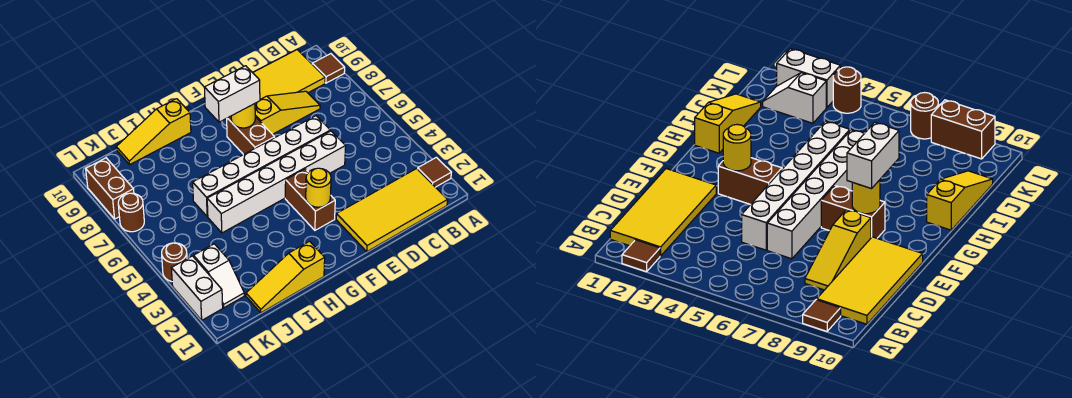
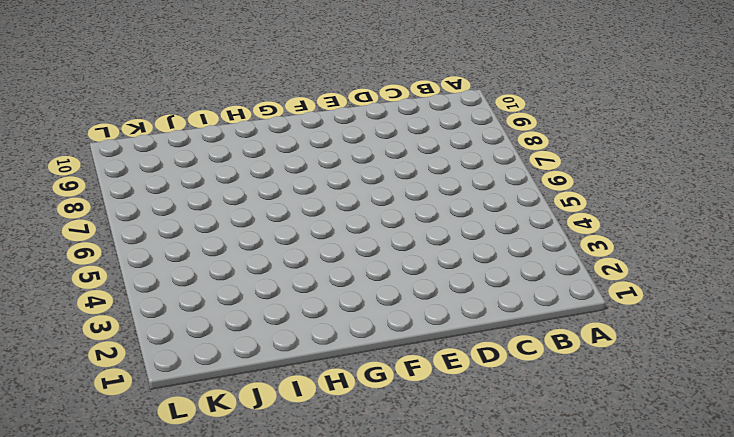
none -> brown tile A2 level 1
none -> brown tile A9 level 1
none -> yellow tile B1:E2 level 1

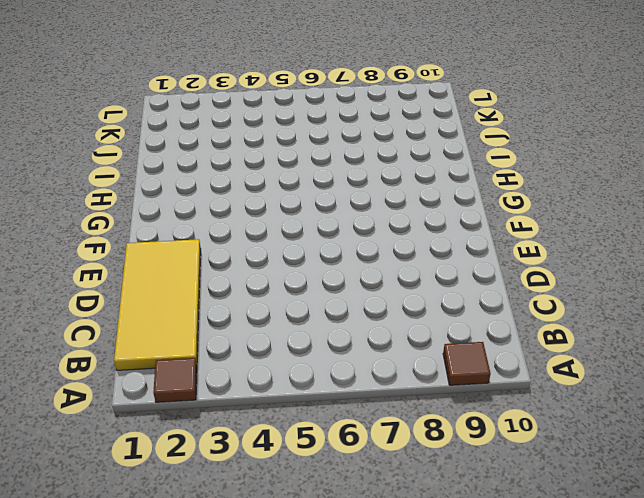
none -> yellow tile B9:E10 level 1
none -> yellow slope C8:E8 level 1 top E
none -> white brick D5:I5 level 1

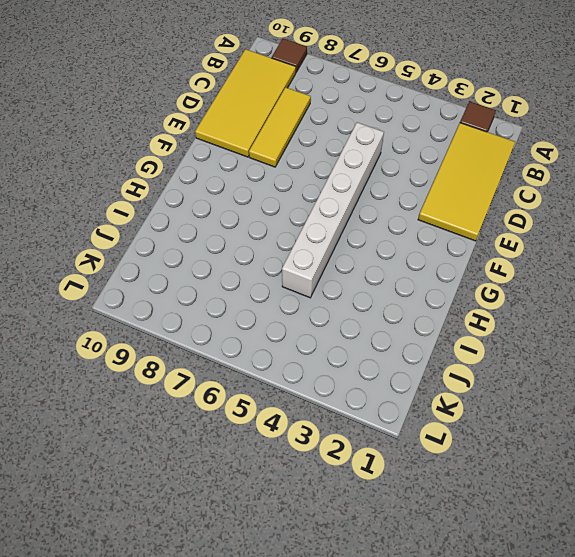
yellow tile C8:E8 level 1 -> yellow slope C8:E8 level 1 top E
none -> white brick D6:I6 level 1
none -> brown brick F3:F4 level 1
none -> brown brick F7:F8 level 1

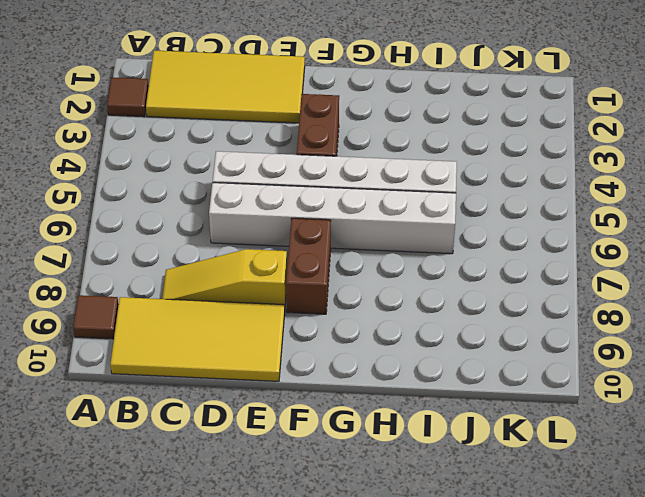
none -> yellow slope H1:J1 level 1 top H
none -> yellow slope H10:J10 level 1 top H
none -> white slope K2:K3 level 1 top 3

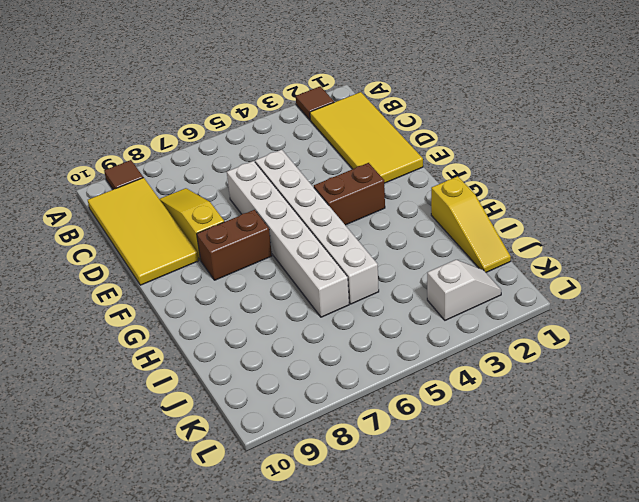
none -> yellow slope H10:J10 level 1 top H
none -> white brick L2:L3 level 1
none -> brown round brick L4 level 1

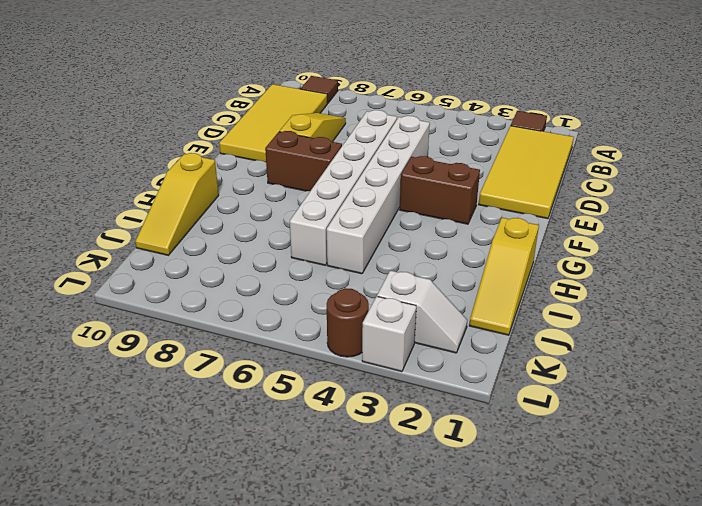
white brick L3 level 1 -> white brick L2:L3 level 1
none -> brown round brick L7 level 1
none -> brown brick L8:L9 level 1
none -> yellow round brick F3 level 2

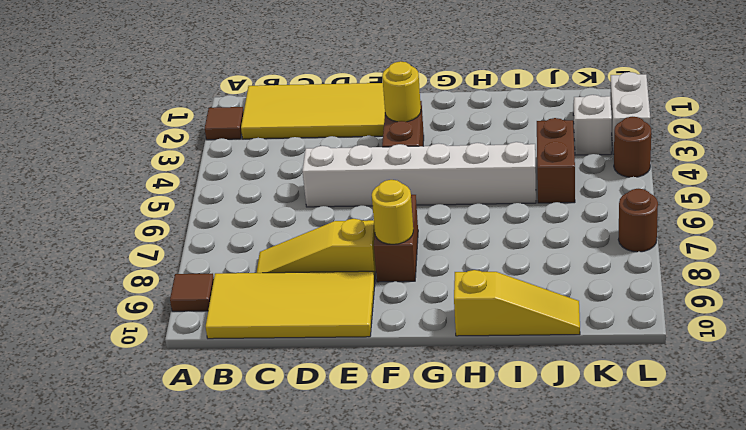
brown brick J4:J5 level 1 -> brown brick L8:L9 level 1
none -> white brick D6:I6 level 1
none -> yellow slope H1:J1 level 1 top H
none -> white brick F8:G8 level 3

